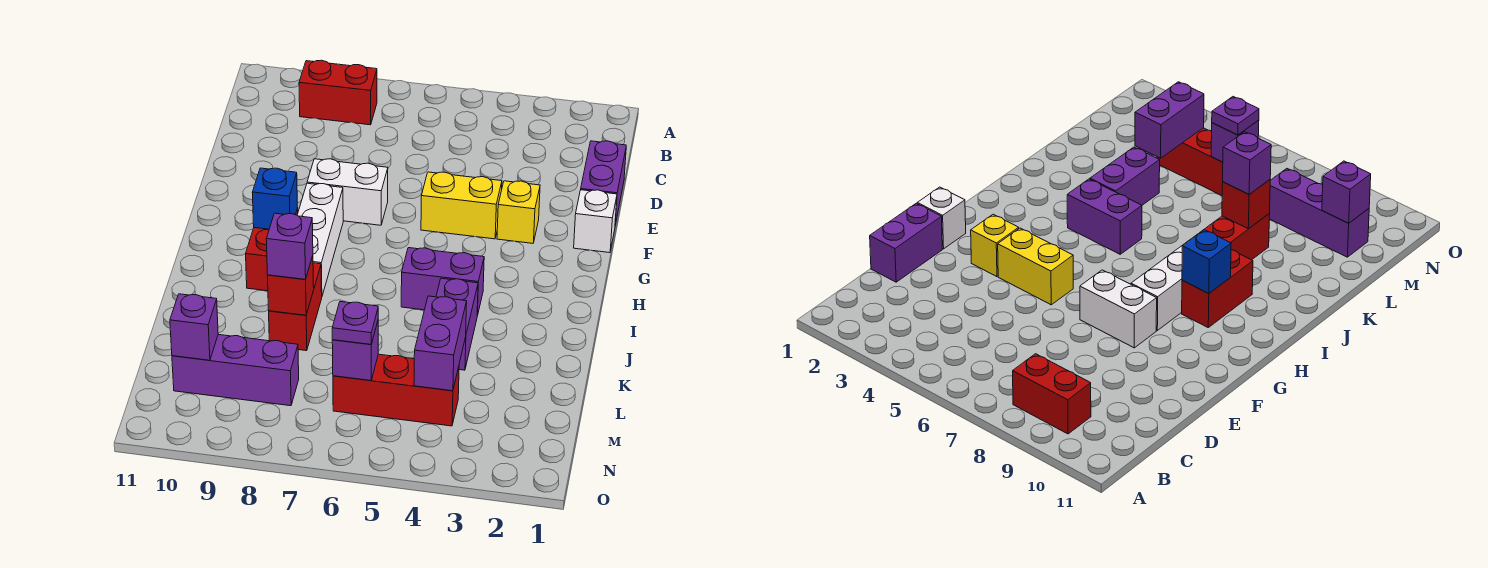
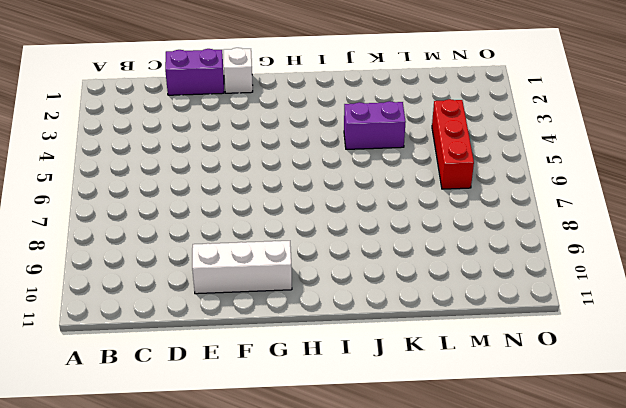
white brick E10:G10 level 1 -> white brick G8:I8 level 1
none -> red brick B8:B9 level 1
none -> yellow brick F3 level 1
none -> yellow brick F4:F5 level 1

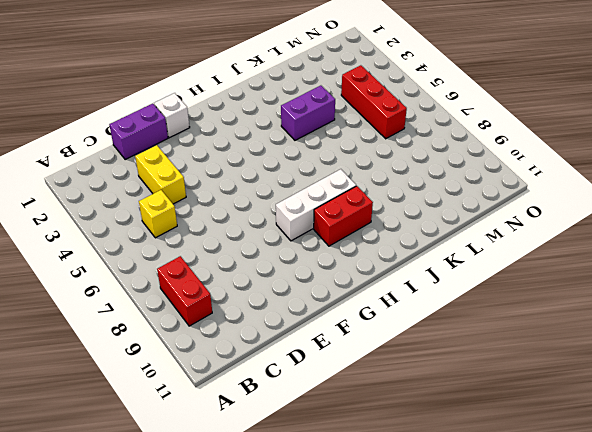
yellow brick C5 level 1 -> yellow brick F3 level 1
yellow brick D3:D4 level 1 -> yellow brick F4:F5 level 1
none -> white brick F7:F8 level 1
none -> purple brick I4:I5 level 1
none -> red brick J8:K8 level 1

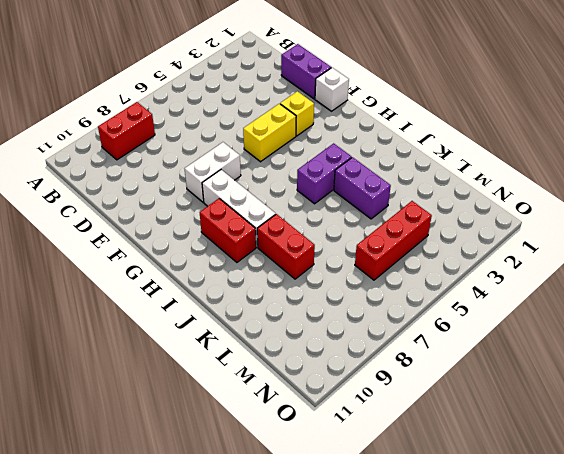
none -> purple brick M8:M10 level 1
none -> blue brick H9 level 2
none -> red brick K8 level 2

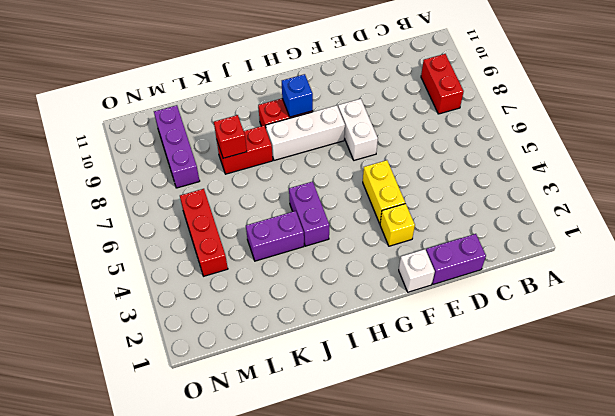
none -> purple brick L4:M4 level 2
none -> purple brick M6 level 2
none -> purple brick M10 level 2

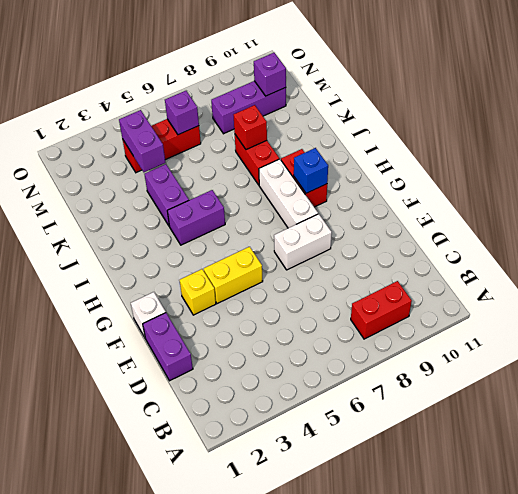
none -> purple brick K8 level 3
none -> purple plate M6 level 3

